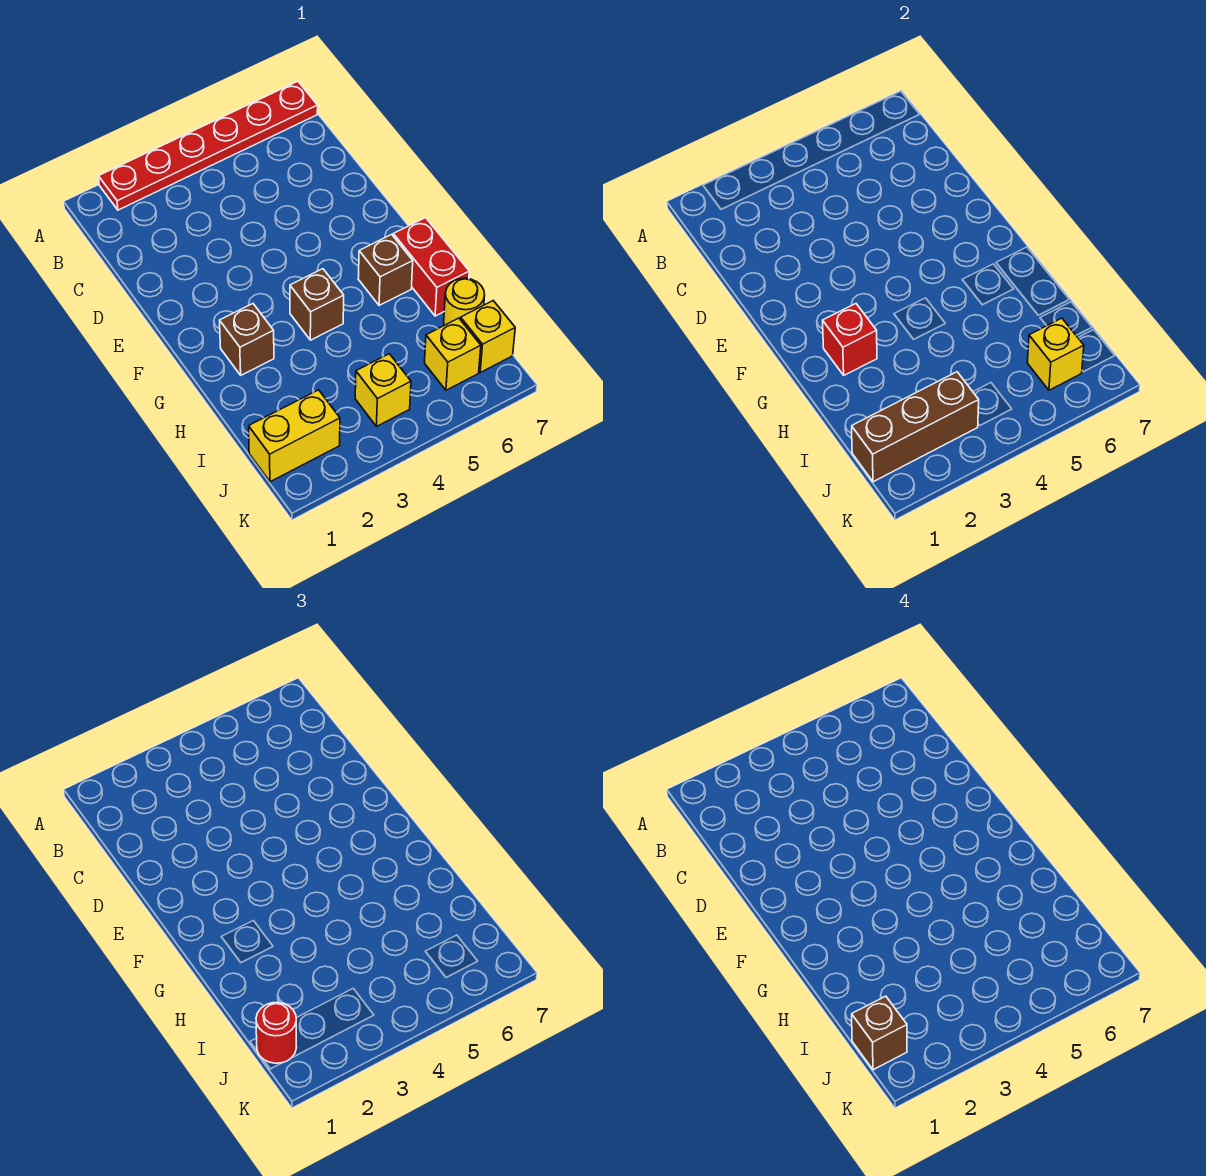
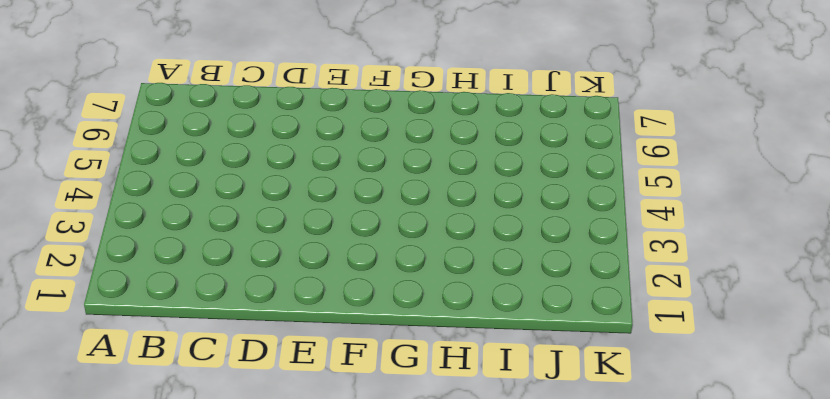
none -> red plate A2:A7 level 1
none -> brown brick G2 level 1
none -> brown brick G4 level 1

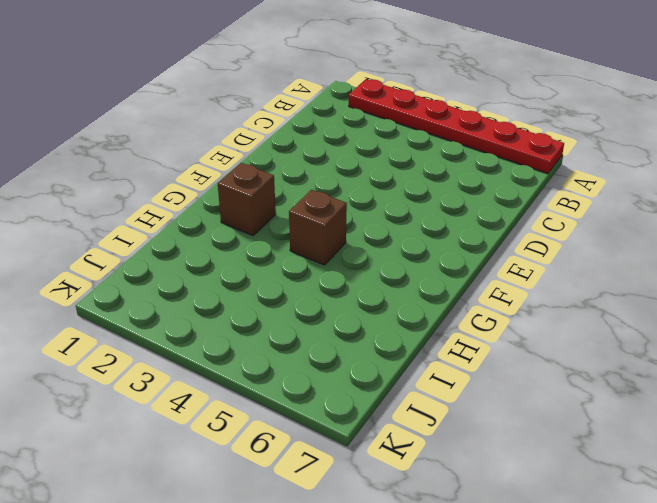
none -> brown brick G6 level 1
none -> red brick G7:H7 level 1
none -> yellow round brick I7 level 1

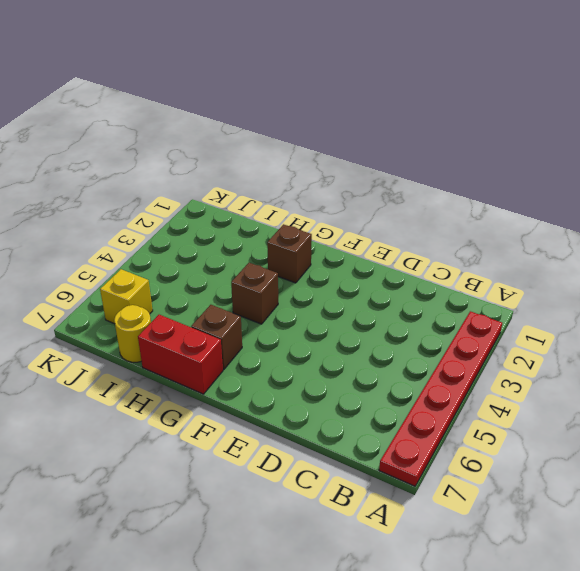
none -> yellow brick J1:J2 level 1
none -> yellow brick J4 level 1
none -> yellow brick J7 level 1

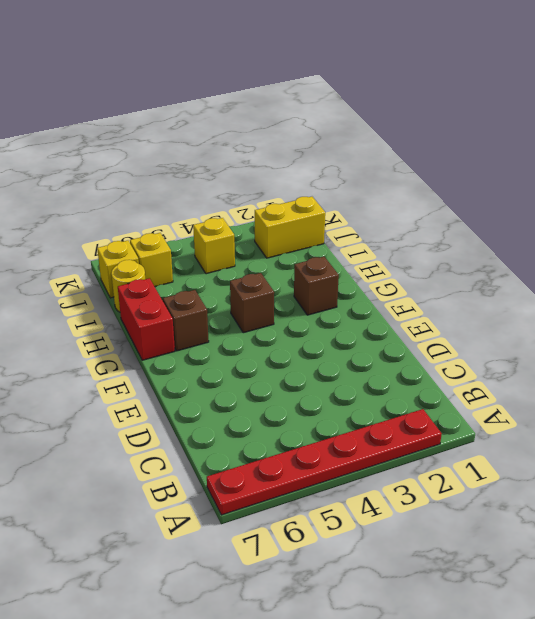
none -> red brick G2 level 2
none -> brown brick J1:J3 level 2
none -> yellow brick J6 level 2

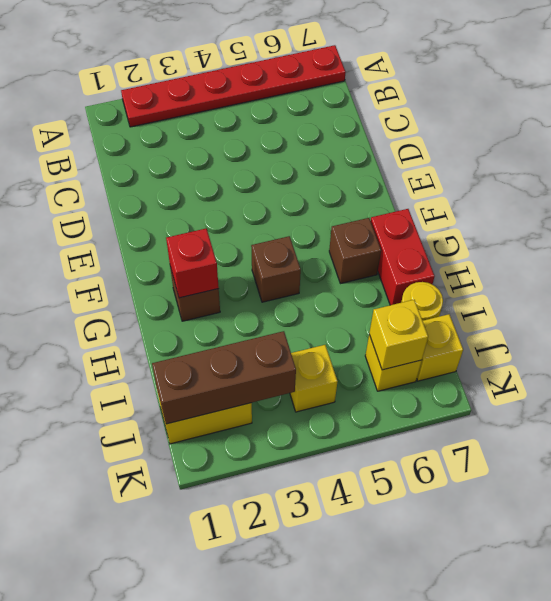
none -> red round brick J1 level 3
none -> brown brick J1 level 4

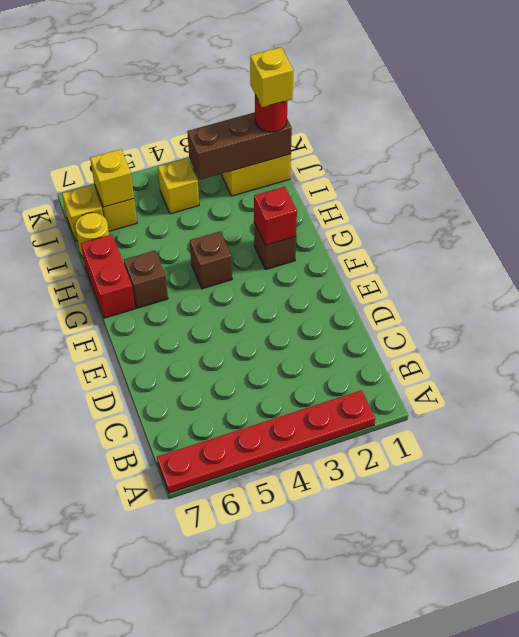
yellow brick J1 level 4 -> brown brick J1 level 4

